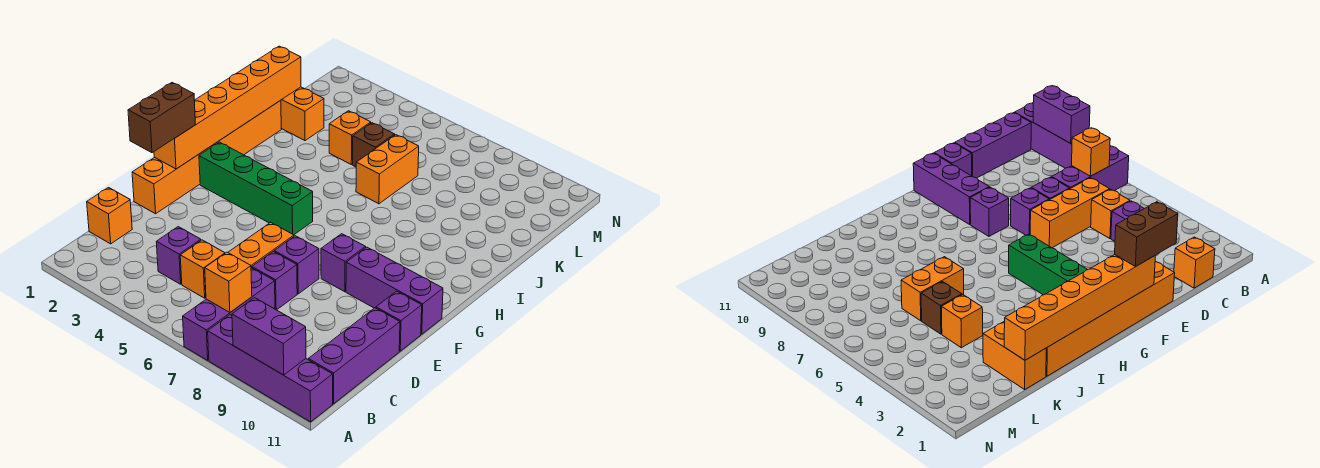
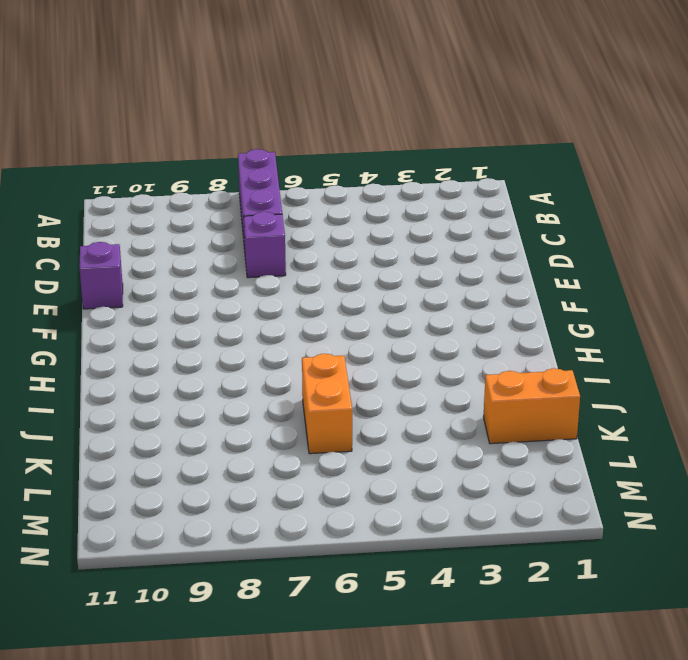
none -> purple brick A8:A11 level 1
none -> purple brick B11:D11 level 1
none -> orange brick C1 level 1

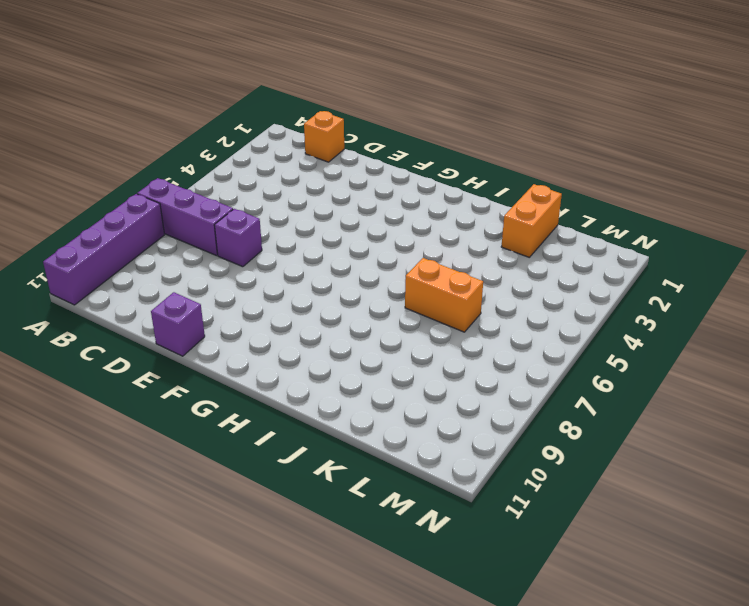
none -> purple brick B11:D11 level 1
none -> purple brick C4 level 1
none -> orange brick C5 level 1

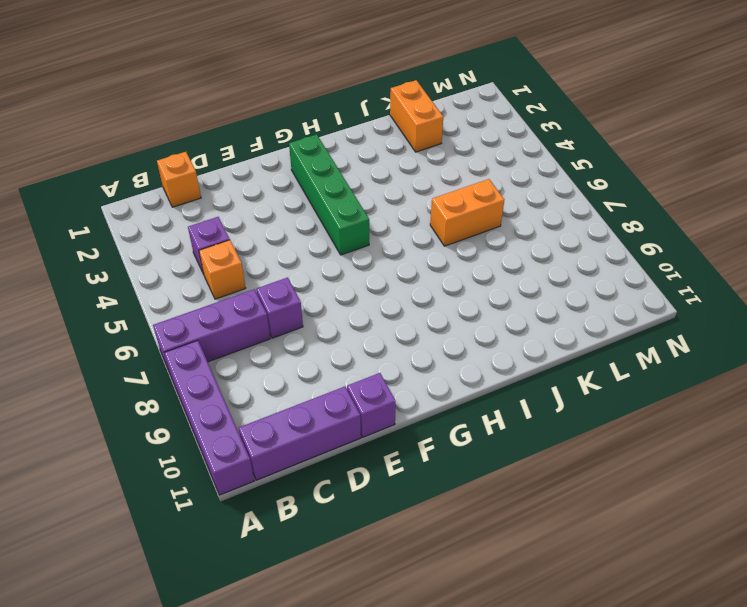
none -> orange brick C6:E6 level 1
none -> orange brick E1:J1 level 1
none -> purple brick E7 level 1

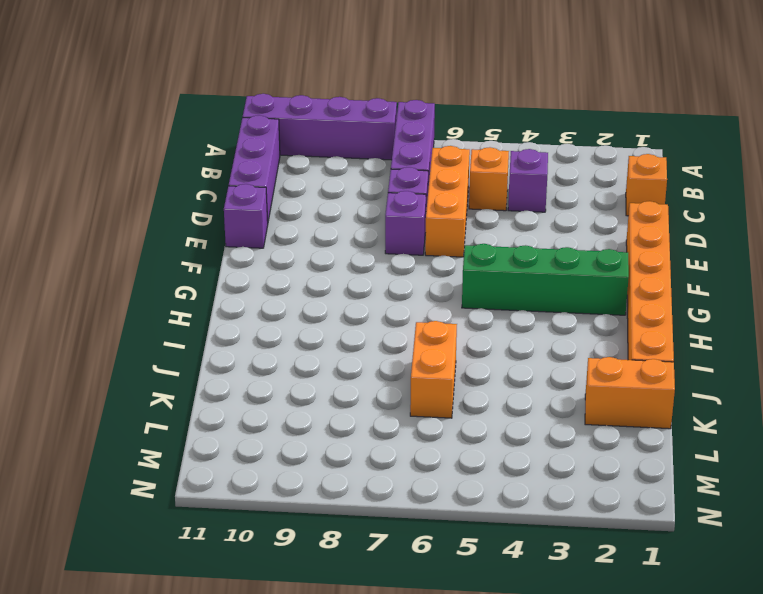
none -> purple brick F8 level 1
none -> purple brick F9:F11 level 1
none -> orange brick K4 level 1

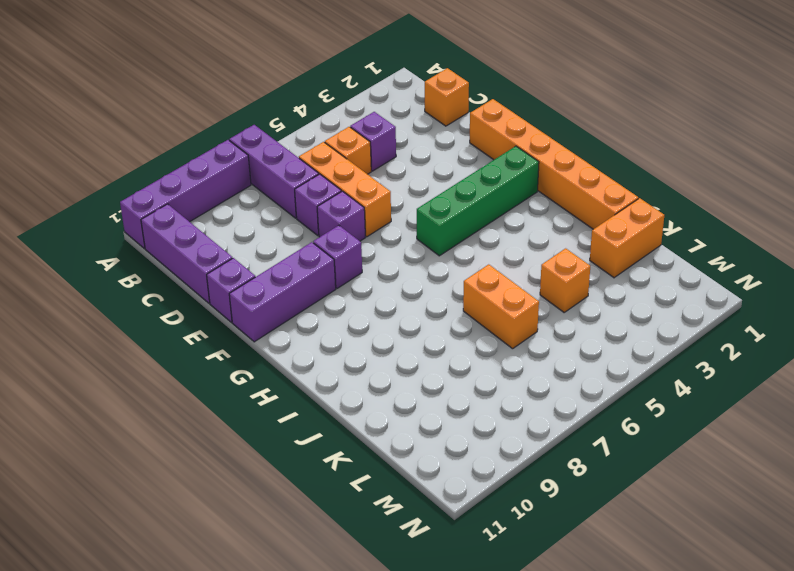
none -> brown brick K5 level 1
none -> purple brick A9:A10 level 2
none -> orange brick B7 level 2

